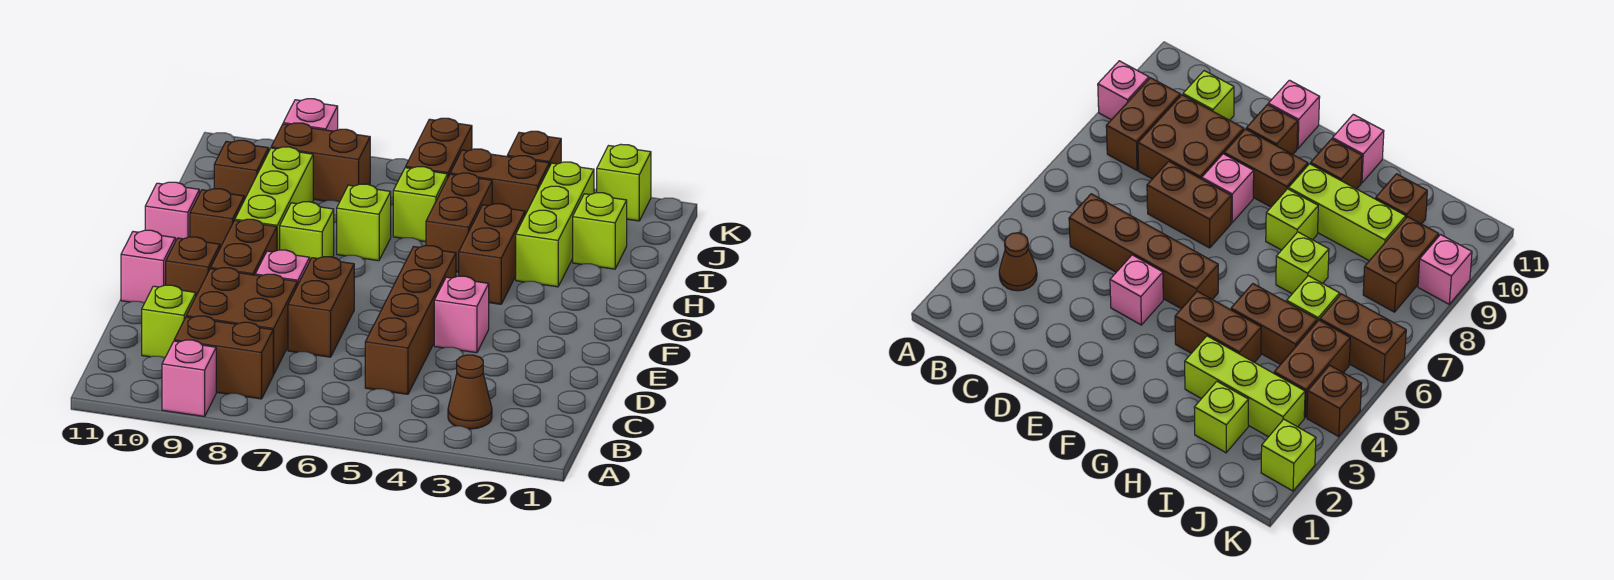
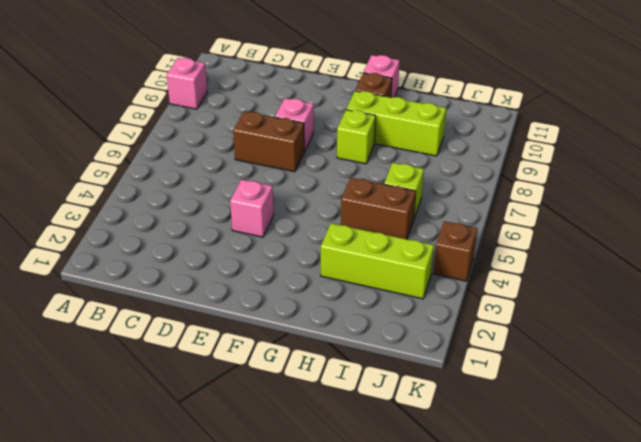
none -> brown cone B3 level 1
none -> brown brick B8:B9 level 1
none -> brown brick C5:F5 level 1

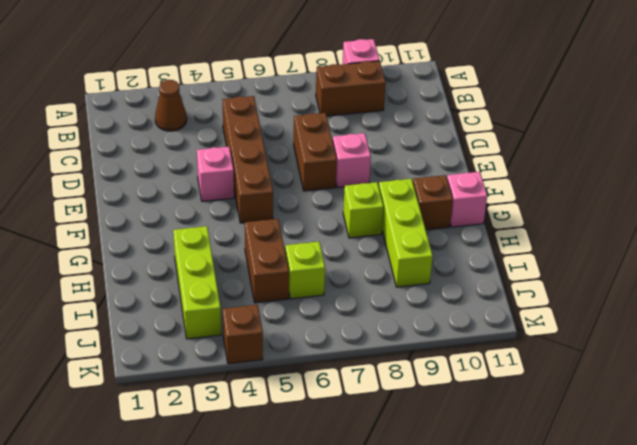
none -> brown brick C8:D9 level 1
none -> lime brick C10 level 1
none -> brown brick E9:F9 level 1

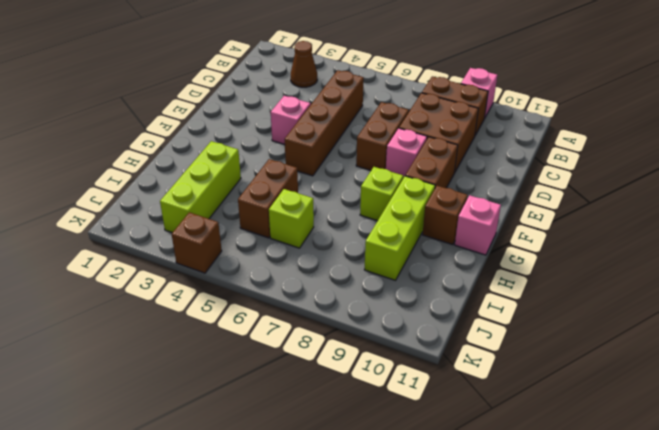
none -> lime brick C10 level 1
none -> brown brick E10 level 1
none -> pink brick E11 level 1

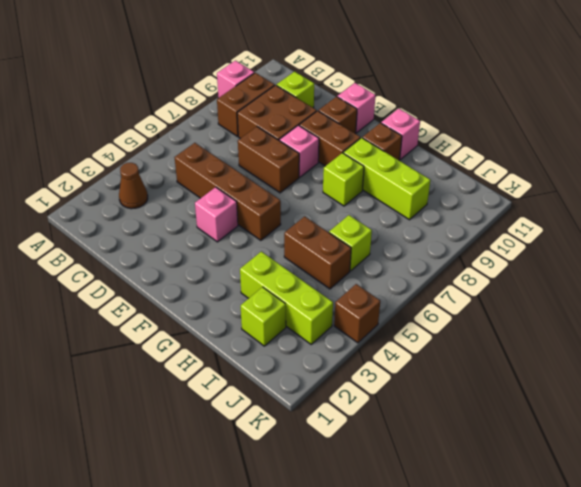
none -> brown brick G4:H4 level 1
none -> lime brick H7 level 1
none -> brown brick I10 level 1

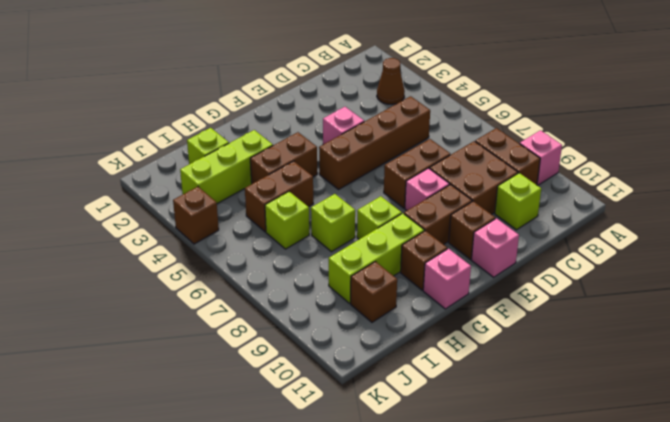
none -> brown brick J4:J5 level 1
none -> brown brick J6:K6 level 1
none -> brown brick J8:J9 level 1

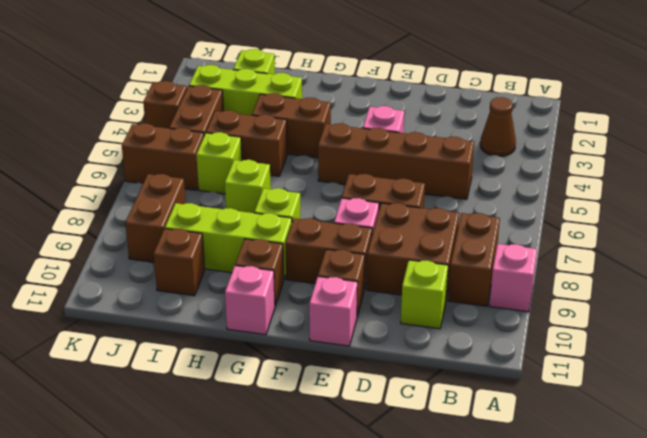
none -> lime brick K2 level 1
none -> pink brick K9 level 1

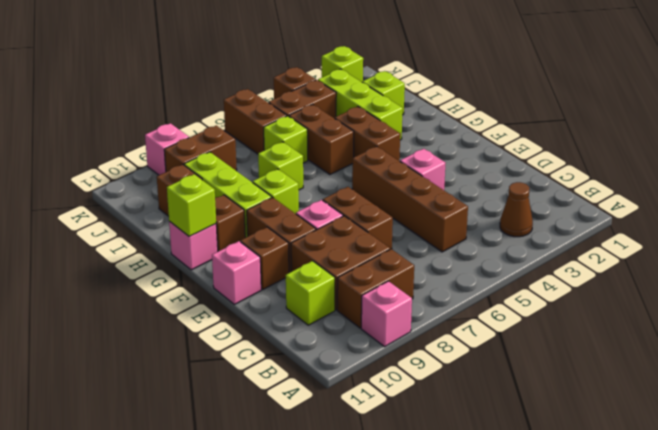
lime brick G11 level 2 -> none

